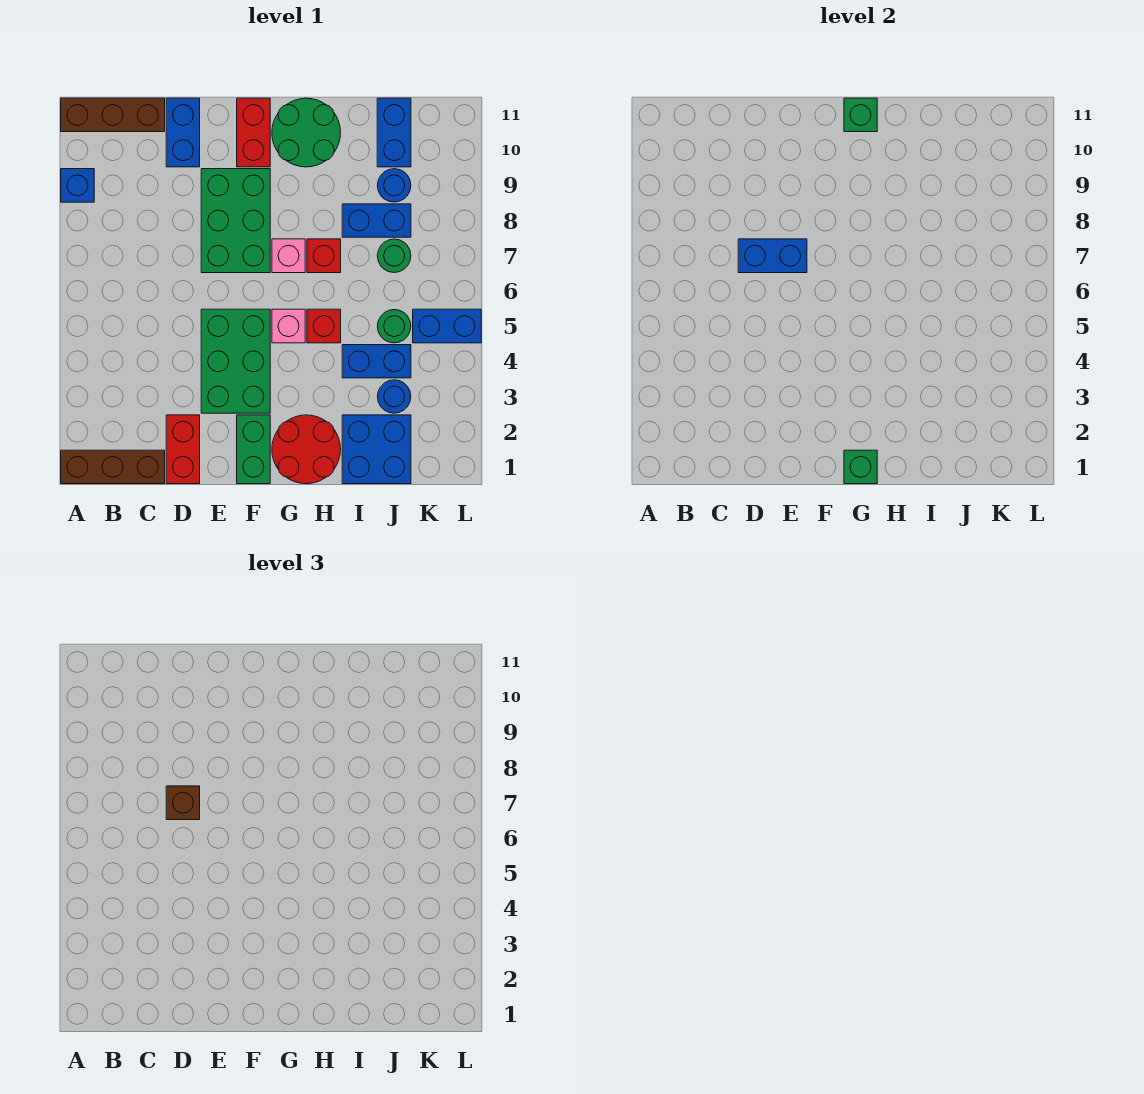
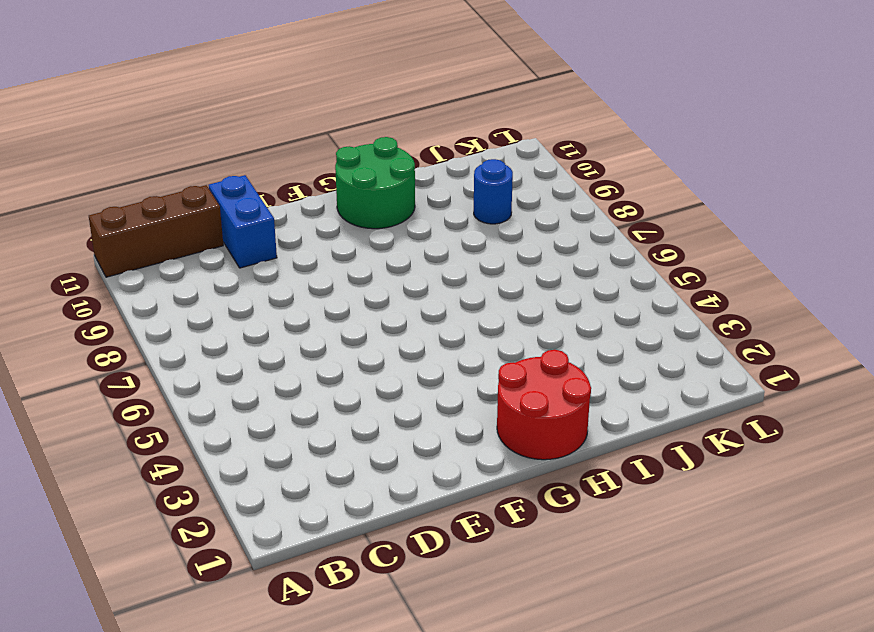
none -> brown brick A1:C1 level 1
none -> blue brick A9 level 1
none -> red brick D1:D2 level 1

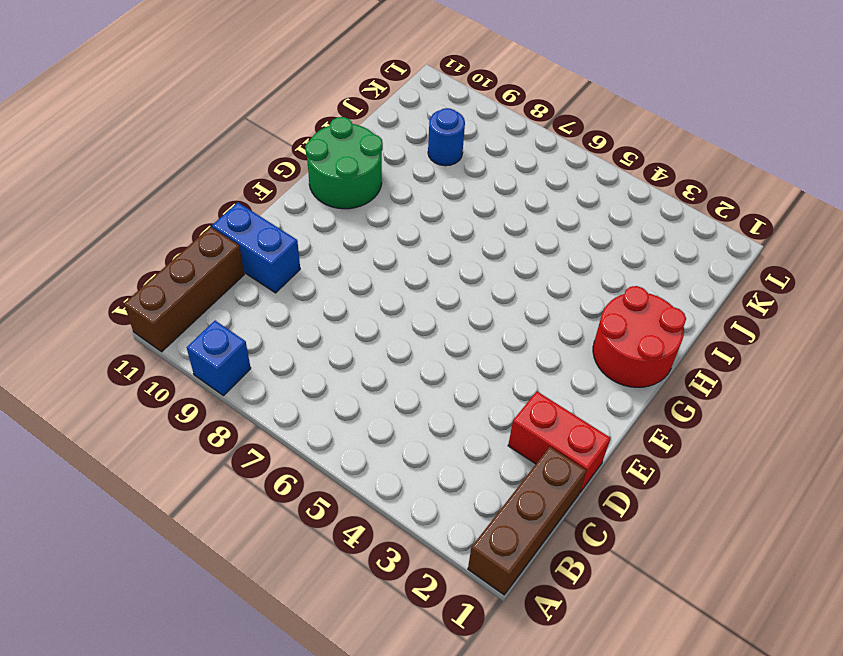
none -> green brick E3:F5 level 1
none -> green brick E7:F9 level 1
none -> green brick F1:F2 level 1

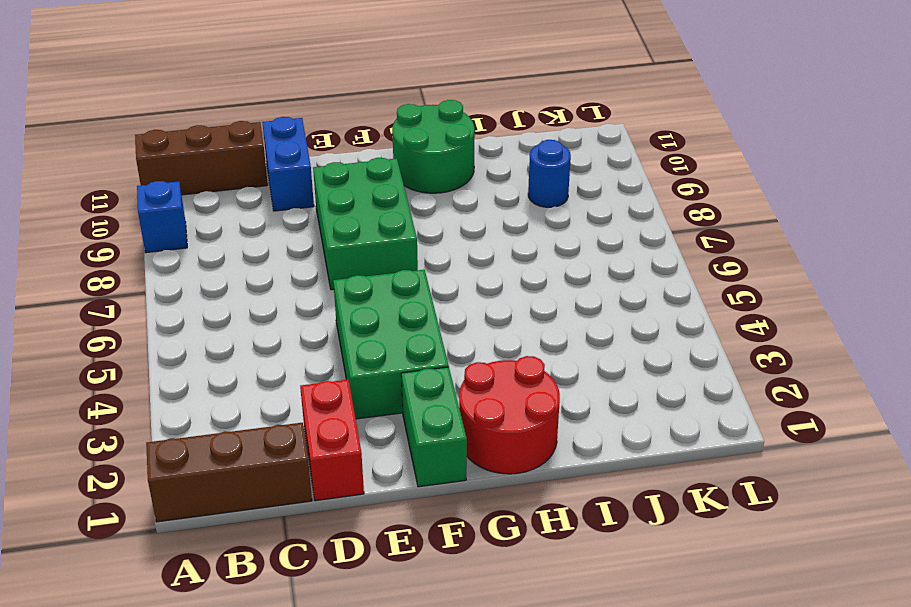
none -> red brick F10:F11 level 1
none -> pink brick G5 level 1
none -> pink brick G7 level 1

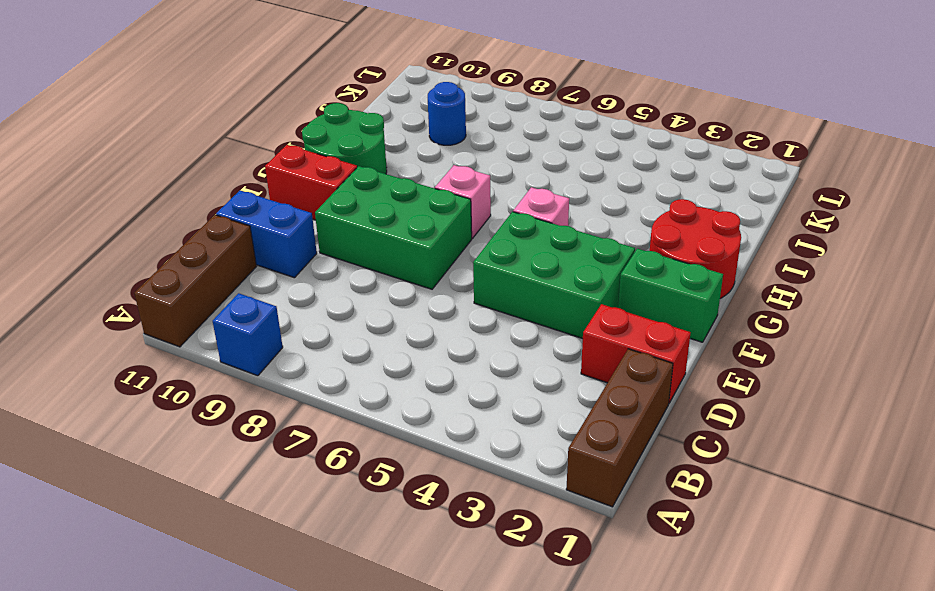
none -> red brick H5 level 1
none -> red brick H7 level 1
none -> blue brick I1:J2 level 1

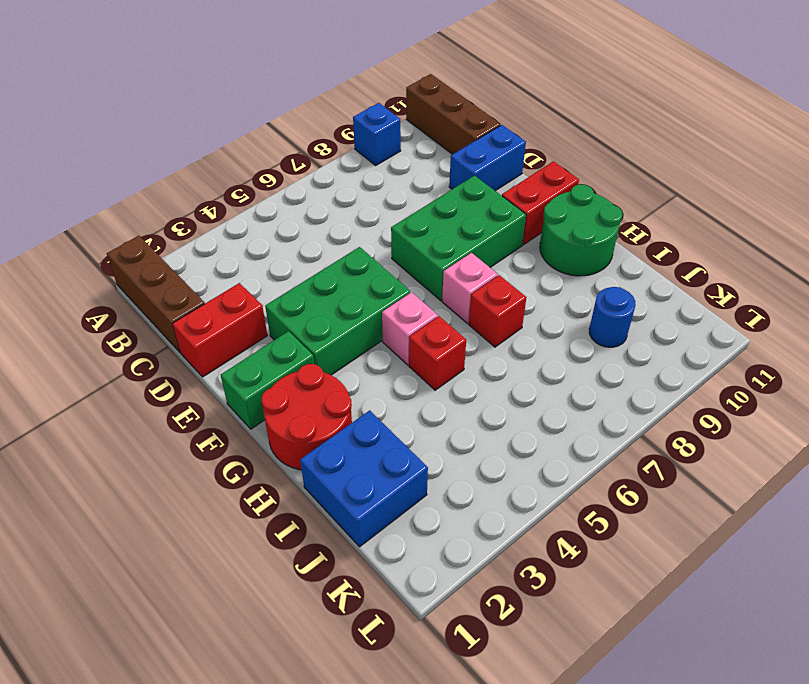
none -> blue brick I4:J4 level 1
none -> blue brick I8:J8 level 1
none -> blue round brick J3 level 1

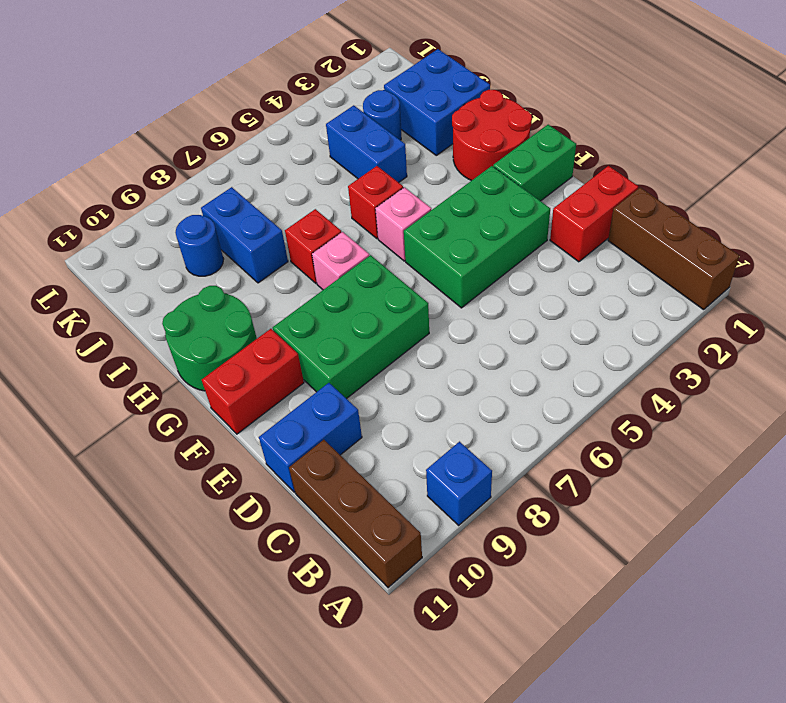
none -> green round brick J5 level 1
none -> green round brick J7 level 1
none -> blue brick J10:J11 level 1

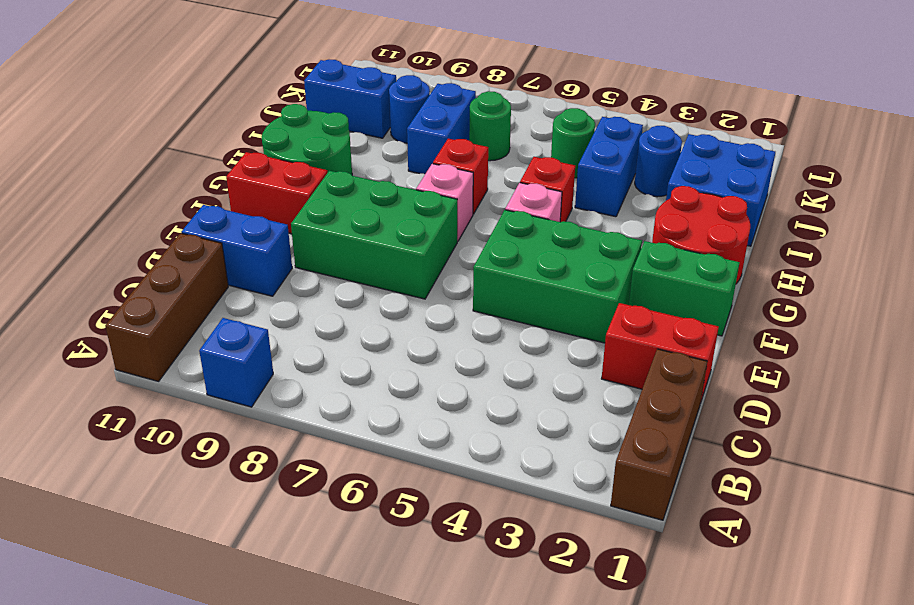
none -> blue brick K5:L5 level 1
none -> blue brick D7:E7 level 2
none -> green brick G1 level 2

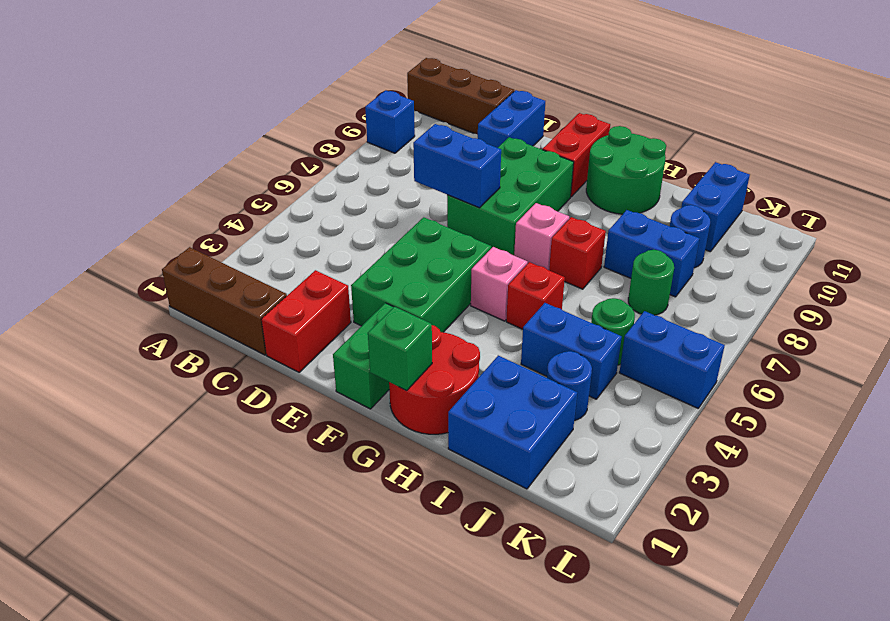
none -> green brick G11 level 2
none -> brown brick D7 level 3

